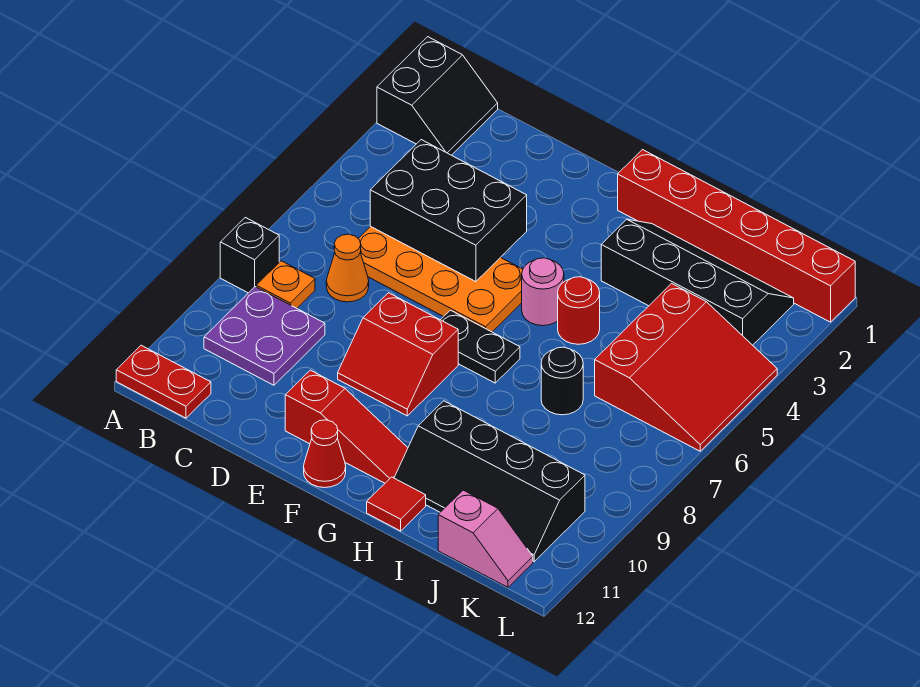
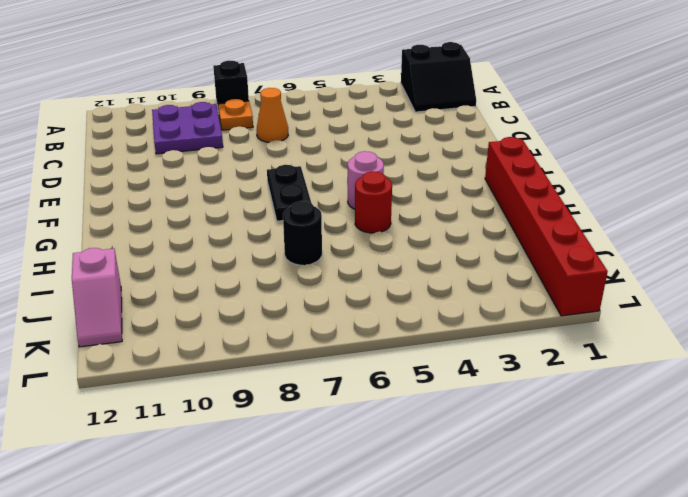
none -> red plate A12:B12 level 1
none -> orange plate C5:F6 level 1
none -> red slope E8:F9 level 1 top 8

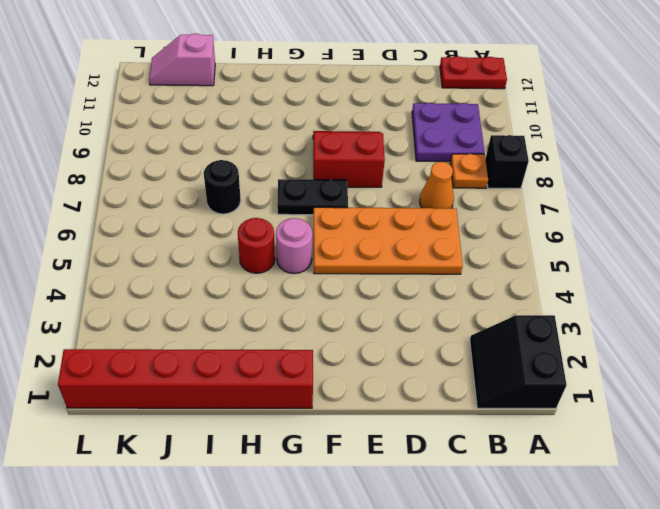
none -> red slope E11:G11 level 1 top E
none -> red cone F12 level 1
none -> black slope H2:K3 level 1 top 3

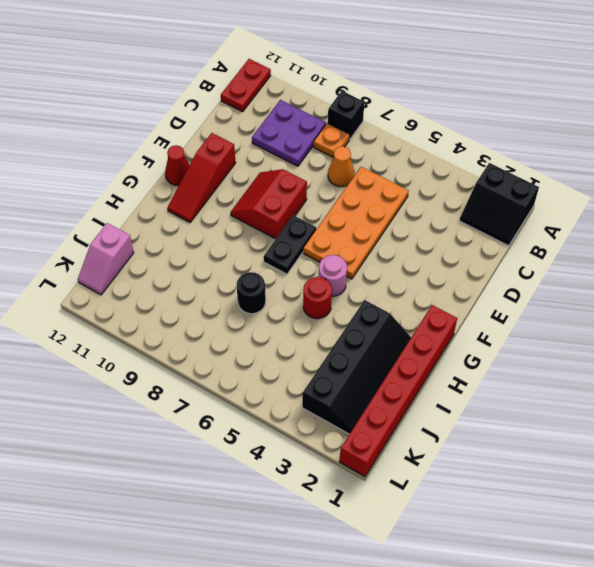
none -> black slope H10:K11 level 1 top 10
none -> red tile H12 level 1
none -> red slope J4:L6 level 1 top J

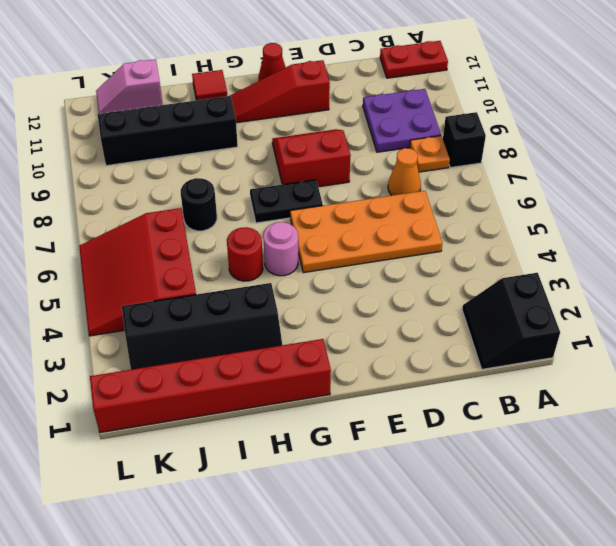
none -> black brick C4:E5 level 2

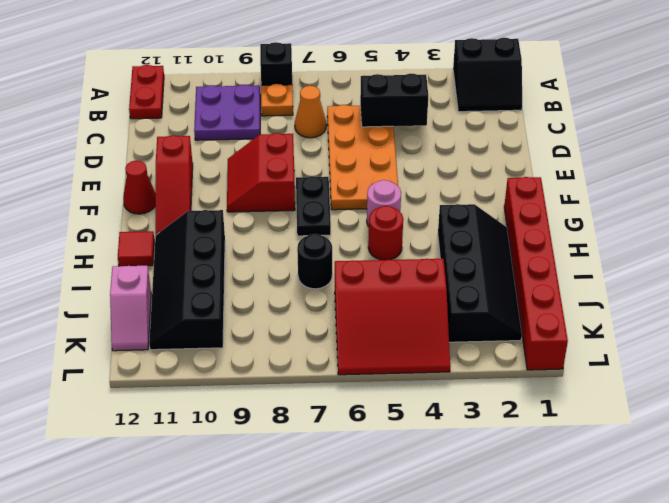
black brick C4:C5 level 2 -> black brick C4:E5 level 2

